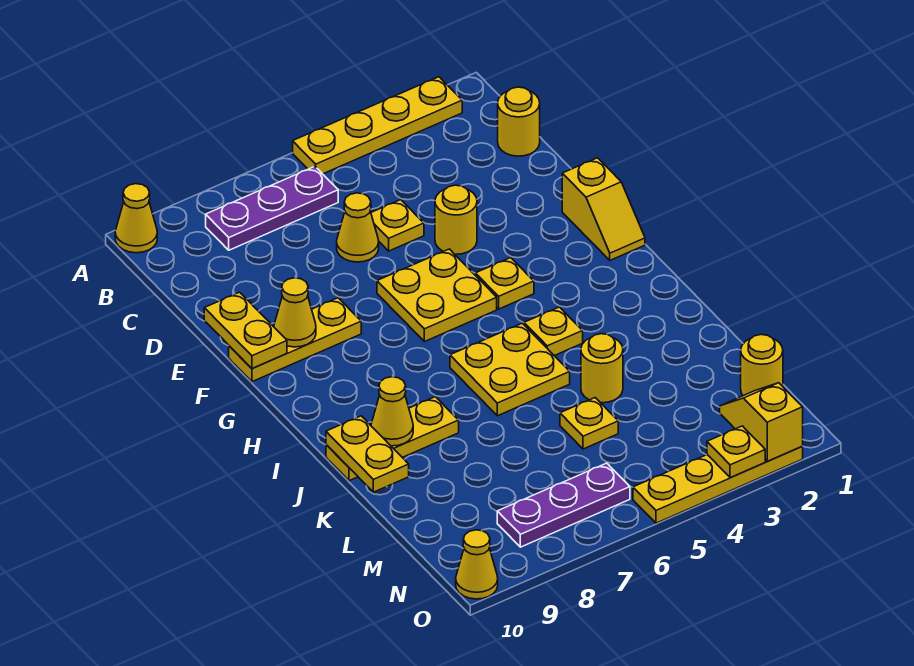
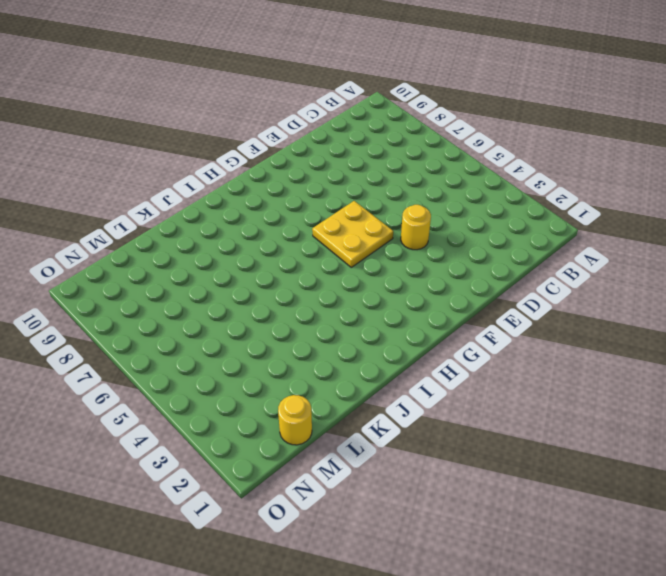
none -> yellow plate A2:A5 level 1
none -> yellow cone A10 level 1
none -> purple plate B6:B8 level 1

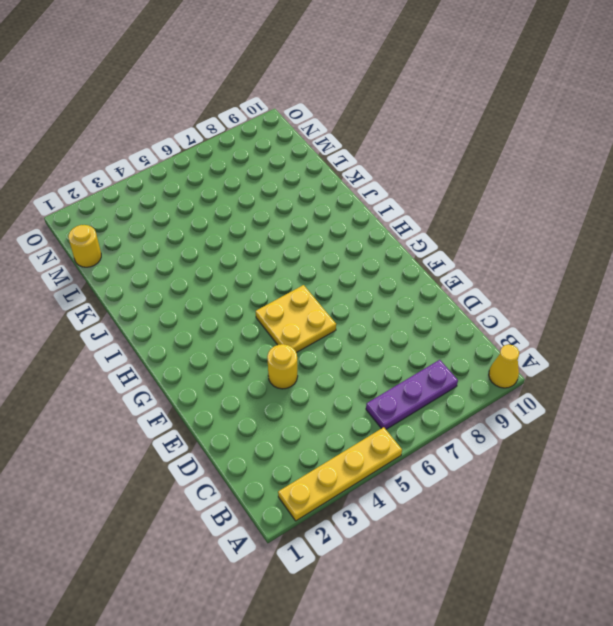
none -> yellow round brick C1 level 1
none -> yellow plate D5 level 1
none -> yellow cone D6 level 1

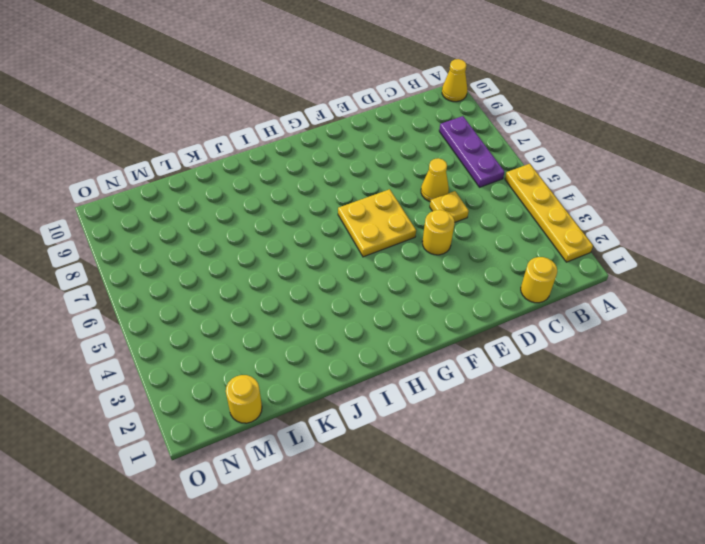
none -> yellow slope F1:G1 level 1 top F
none -> yellow plate F8:F10 level 1
none -> yellow plate G4 level 1

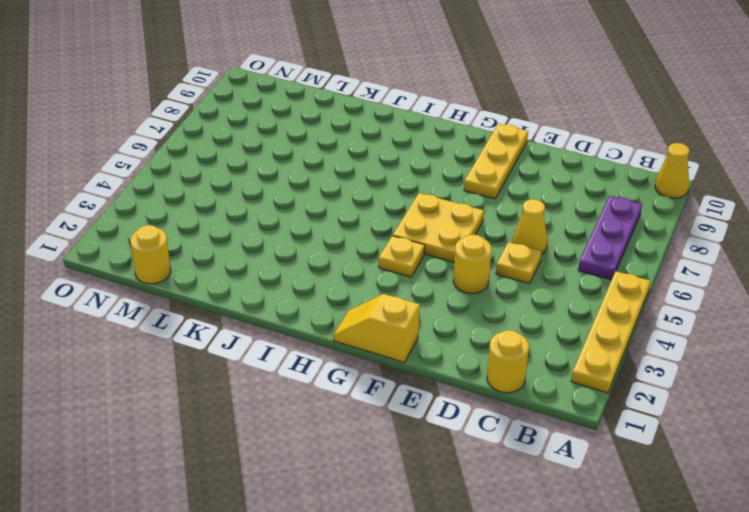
none -> yellow plate I4 level 1
none -> yellow plate I5:J6 level 1
none -> yellow plate J8:J10 level 1

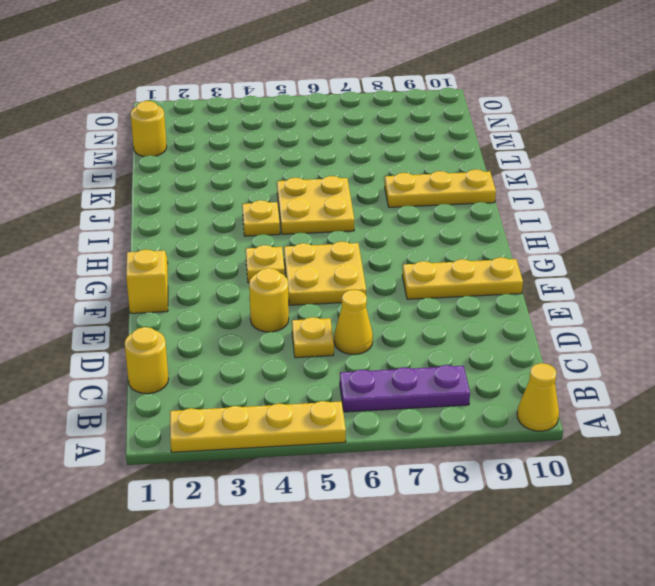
none -> yellow round brick K4 level 1
none -> yellow plate L5 level 1
none -> purple plate N6:N8 level 1

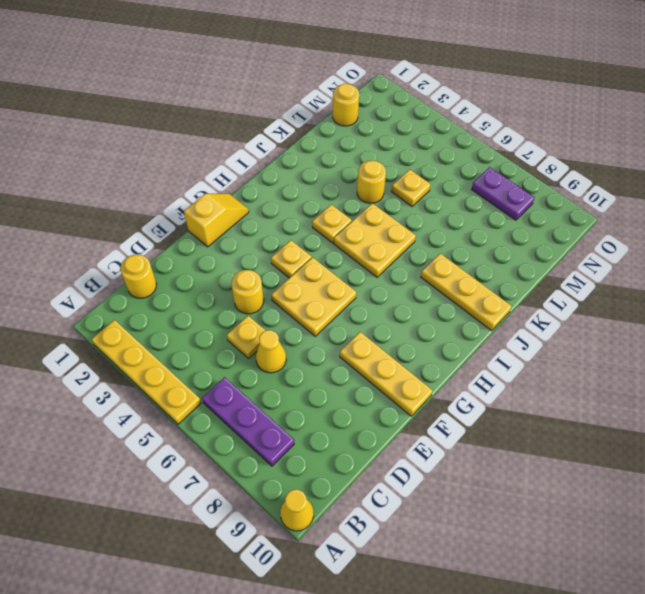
purple plate N7:N8 level 1 -> purple plate N6:N8 level 1
none -> yellow plate O2:O5 level 1
none -> yellow cone O10 level 1
none -> yellow plate E10:F10 level 2

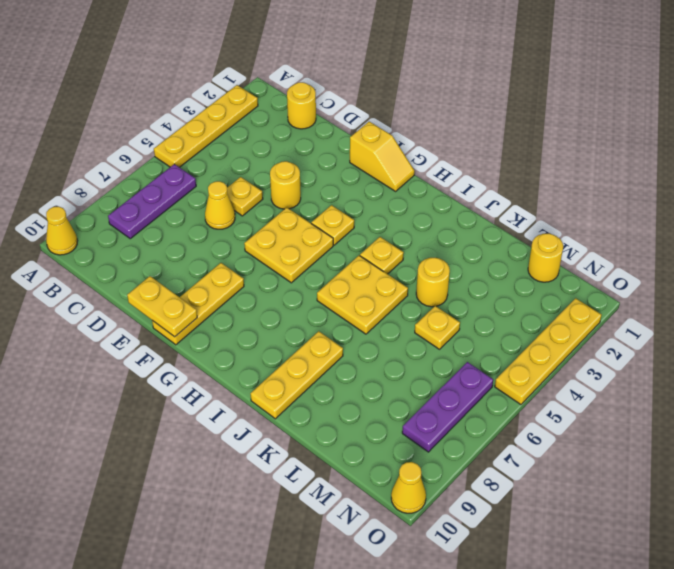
none -> yellow cone F9 level 2
none -> yellow cone J9 level 2
none -> yellow plate J10:K10 level 2

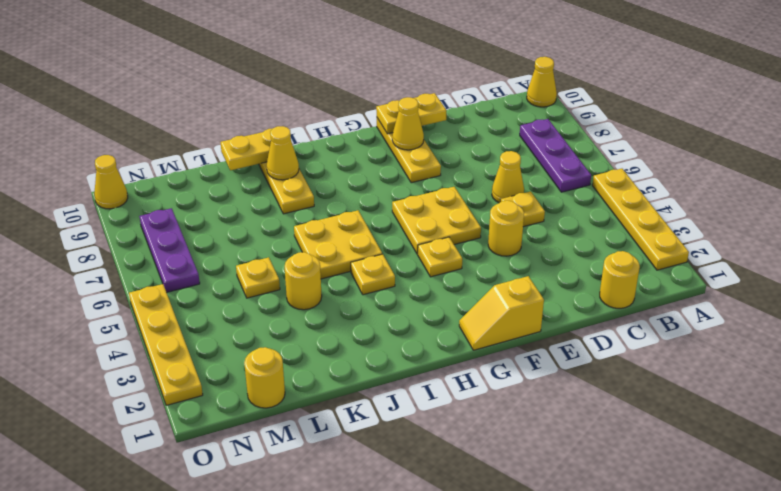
none -> yellow slope N2:O2 level 2 top O
none -> yellow plate O3 level 2

